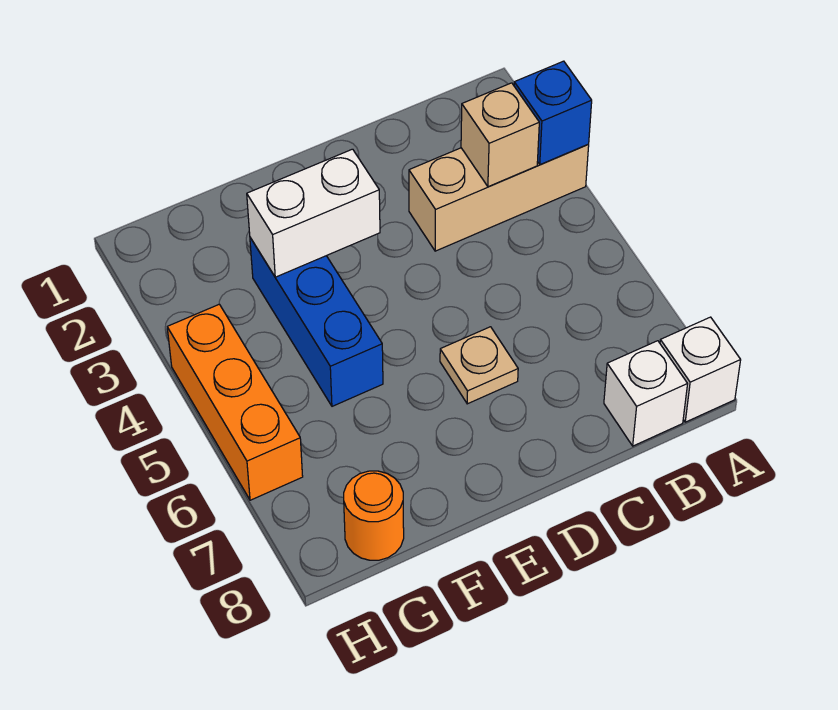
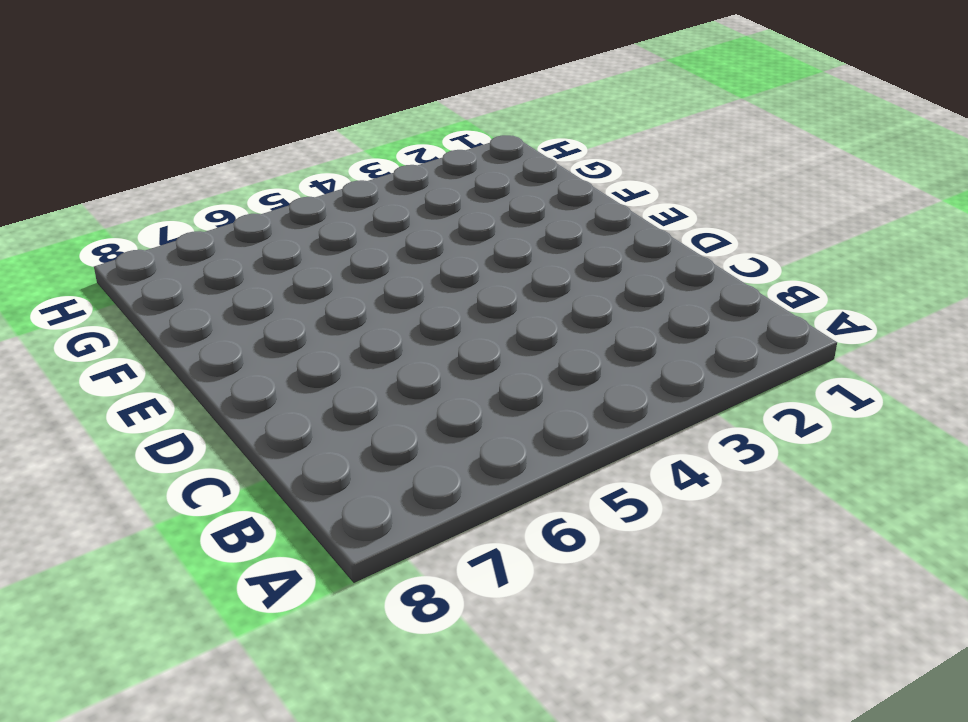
none -> tan brick A3:C3 level 1
none -> white brick A8 level 1

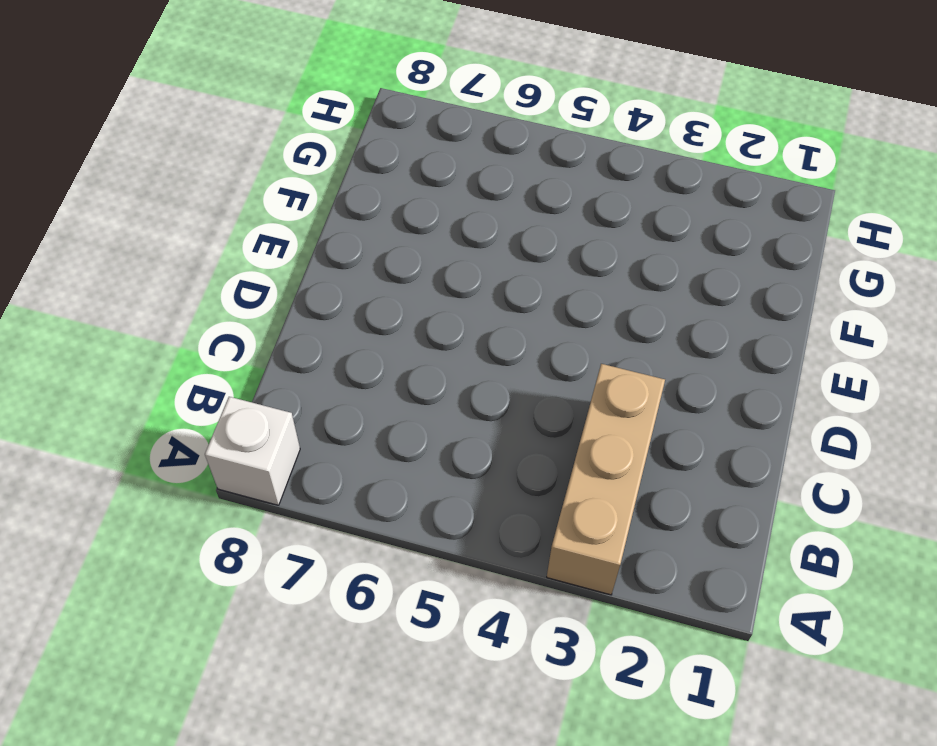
none -> white brick B8 level 1
none -> tan plate D6 level 1

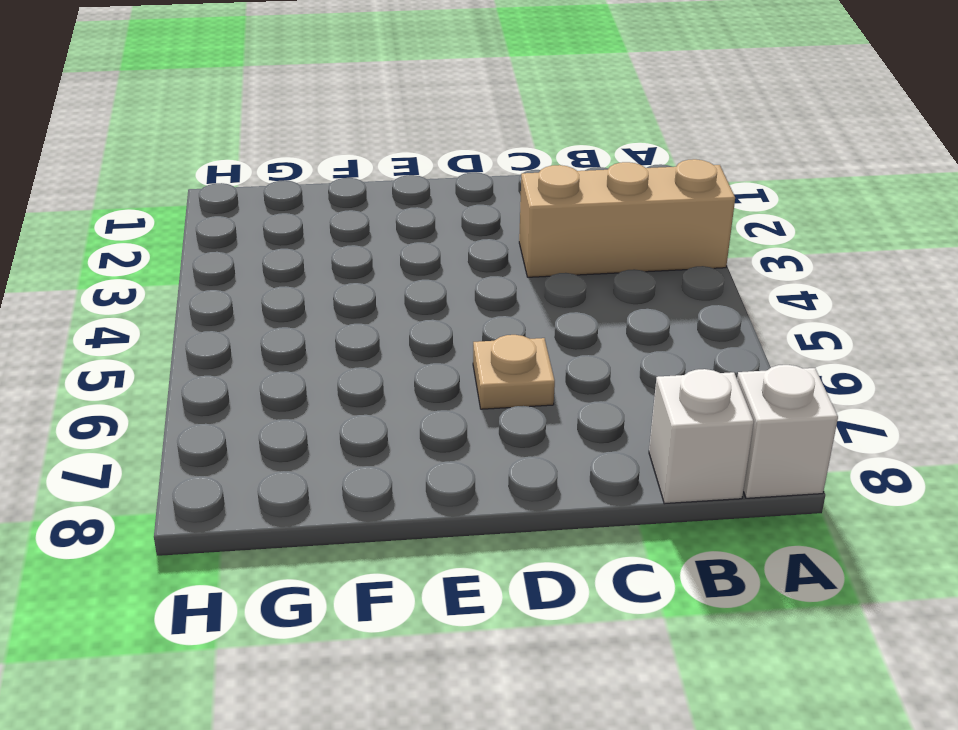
none -> blue brick F3:F5 level 1
none -> orange round brick G8 level 1

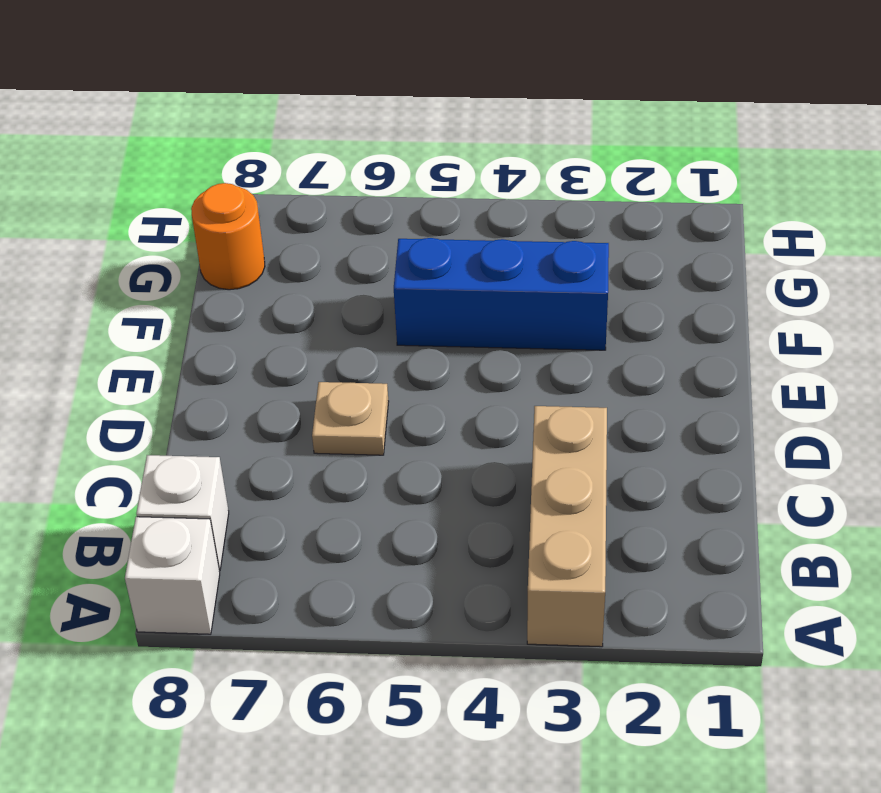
none -> orange brick H4:H6 level 1
none -> blue brick A3 level 2

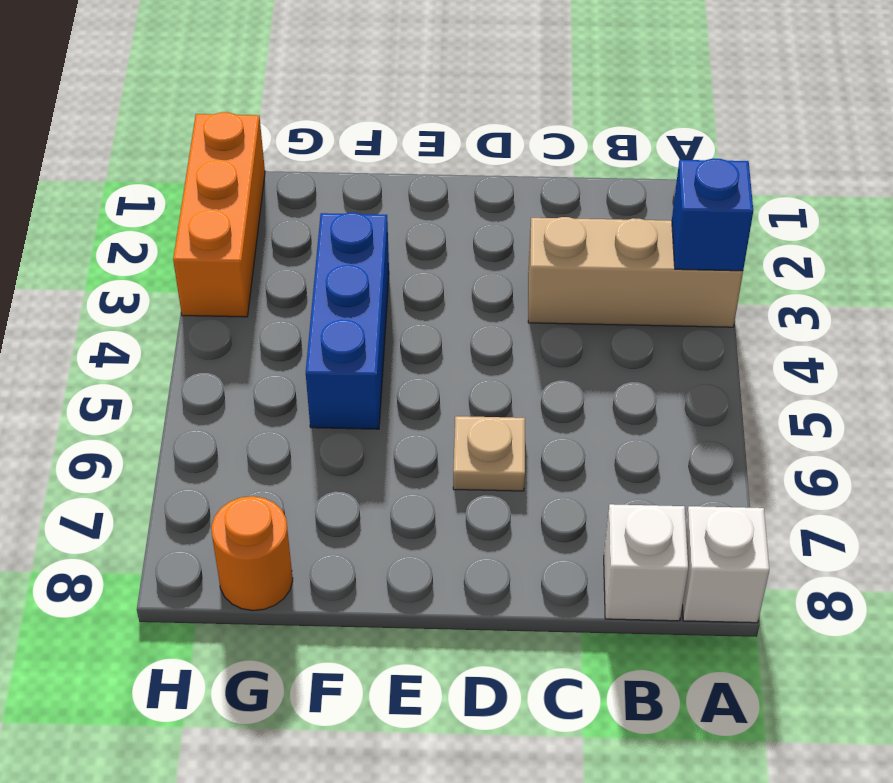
orange brick H1:H3 level 1 -> orange brick H4:H6 level 1
none -> tan brick B3 level 2
none -> white brick E3:F3 level 2

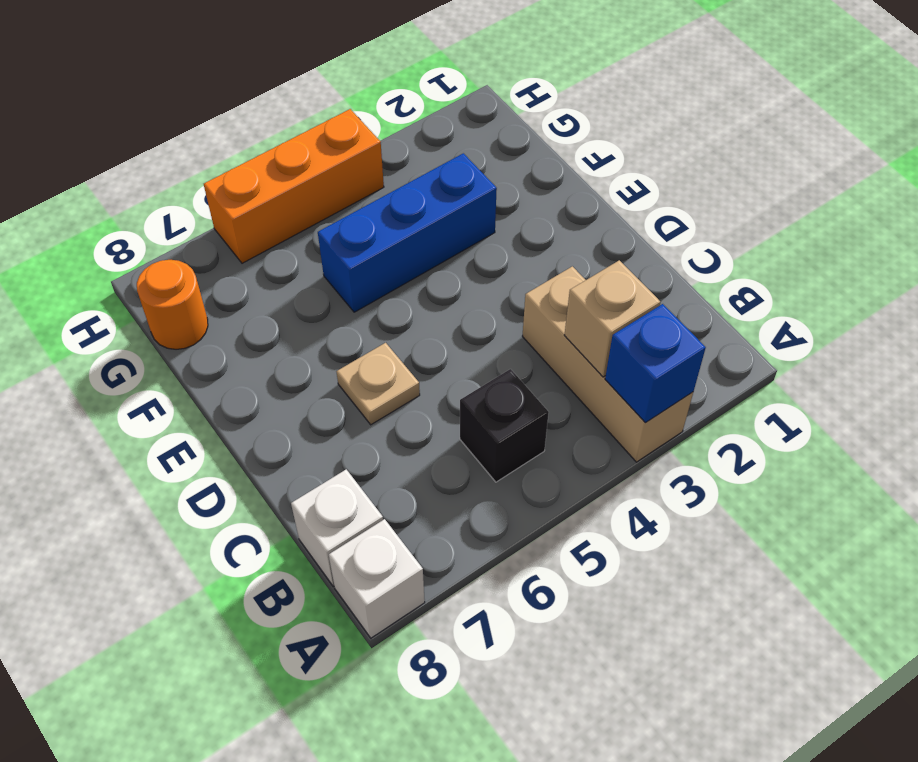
black brick B5 level 1 -> none
none -> white brick E3:F3 level 2

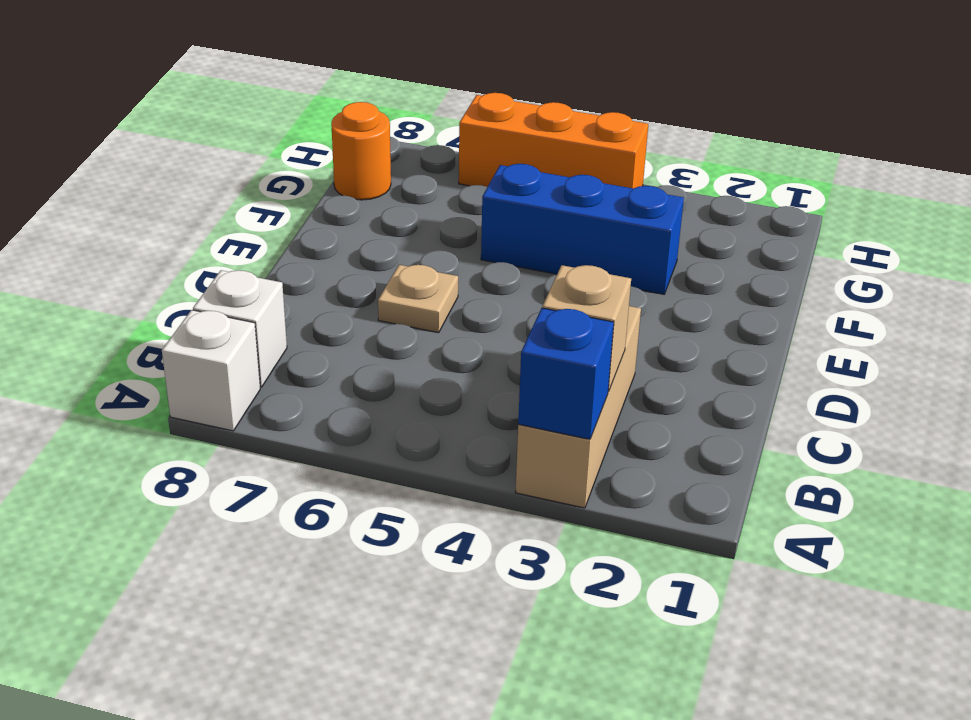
none -> white brick E3:F3 level 2

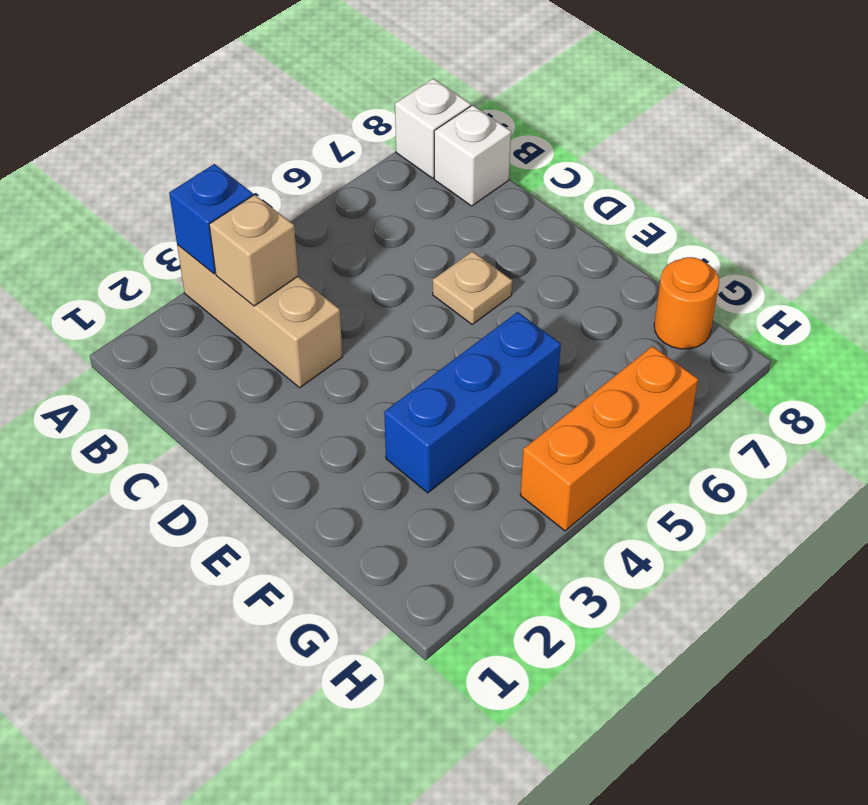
none -> white brick E3:F3 level 2

